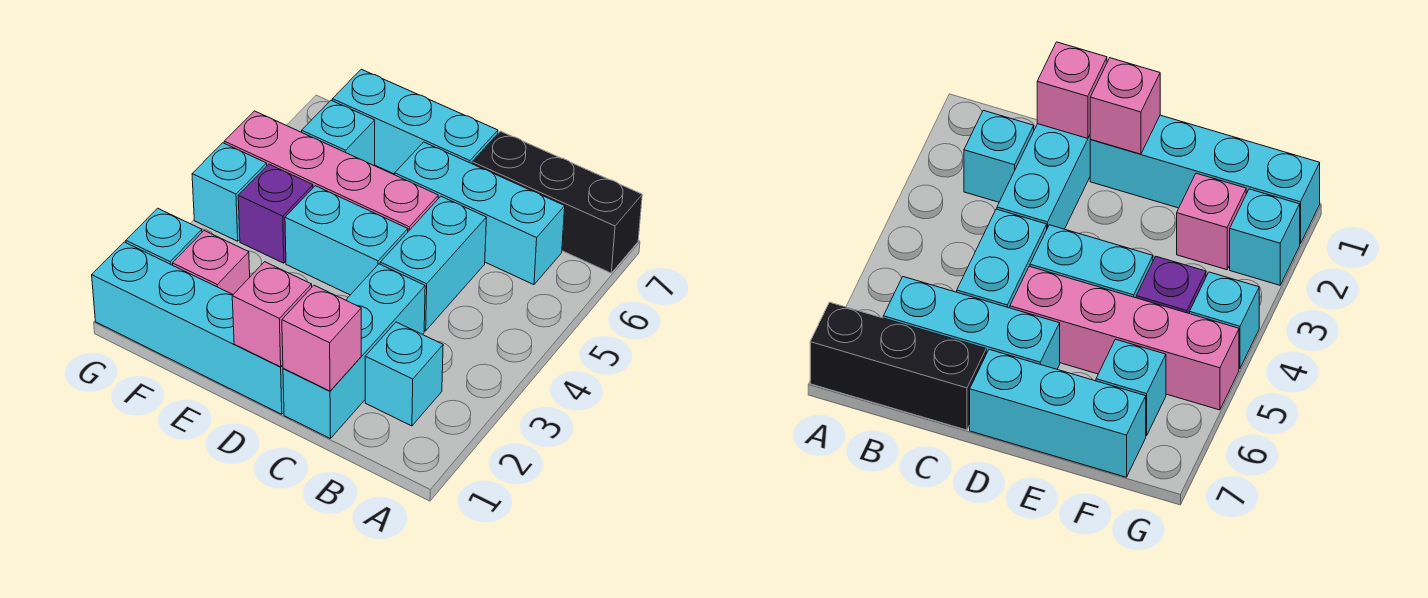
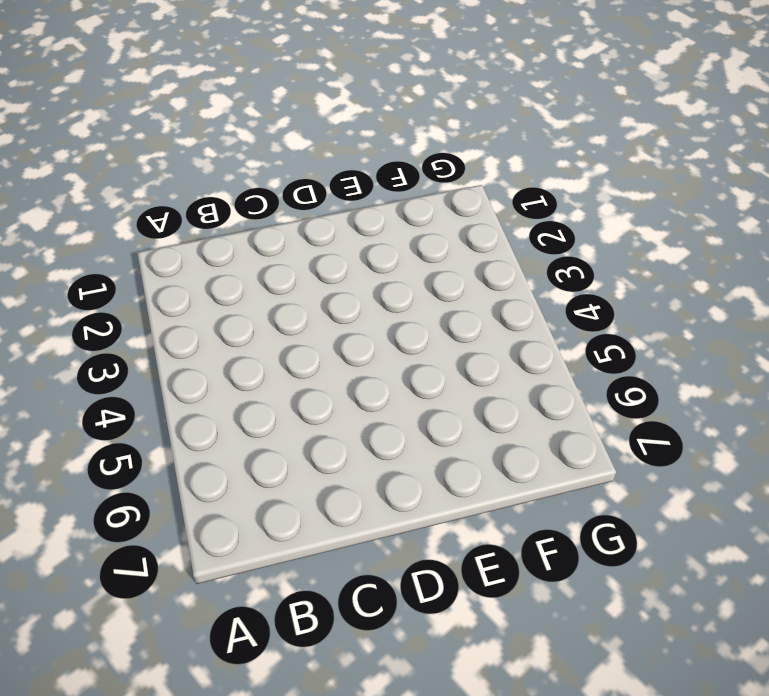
none -> black brick A7:C7 level 1
none -> cyan brick B2 level 1
none -> cyan brick B6:D6 level 1

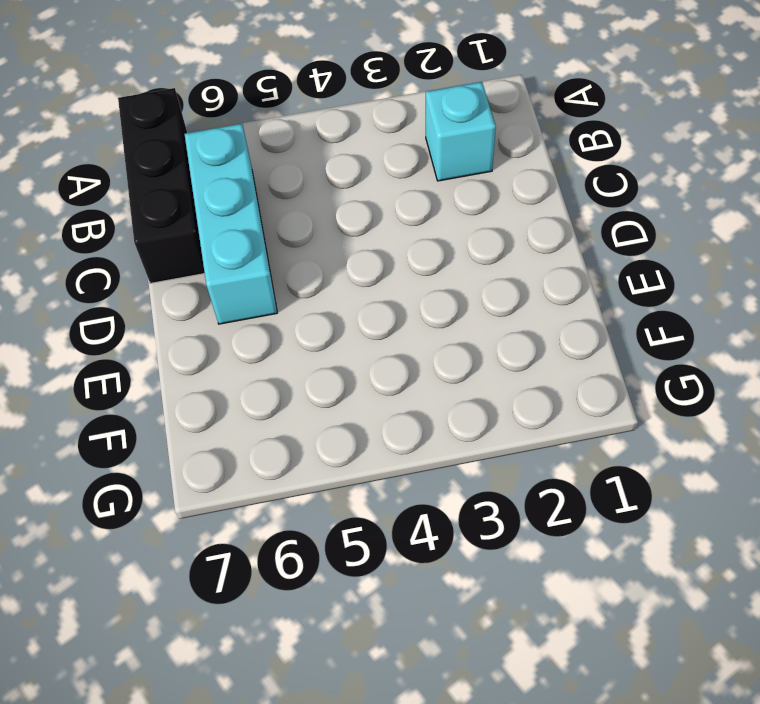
none -> cyan brick C1:C3 level 1
none -> cyan brick C4:C5 level 1
none -> cyan brick D1:G1 level 1

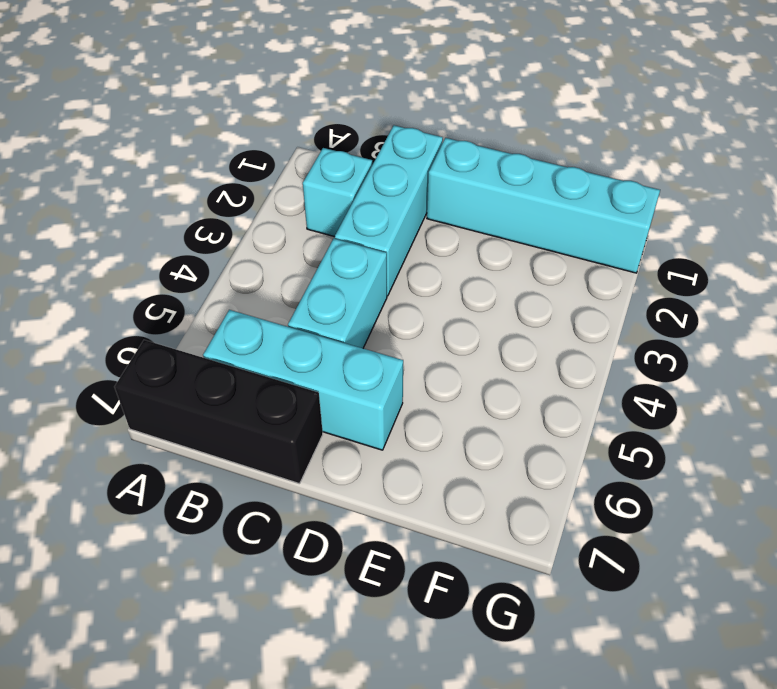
none -> cyan brick D4:E4 level 1
none -> pink brick D5:G5 level 1
none -> cyan brick D7:F7 level 1

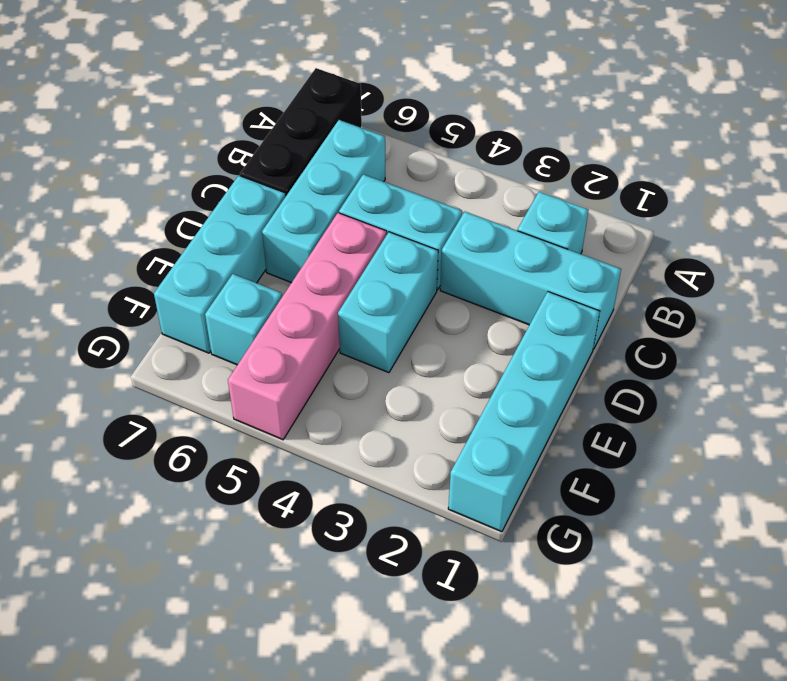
none -> pink brick F2 level 1
none -> purple brick F4 level 1
none -> cyan brick G2 level 1

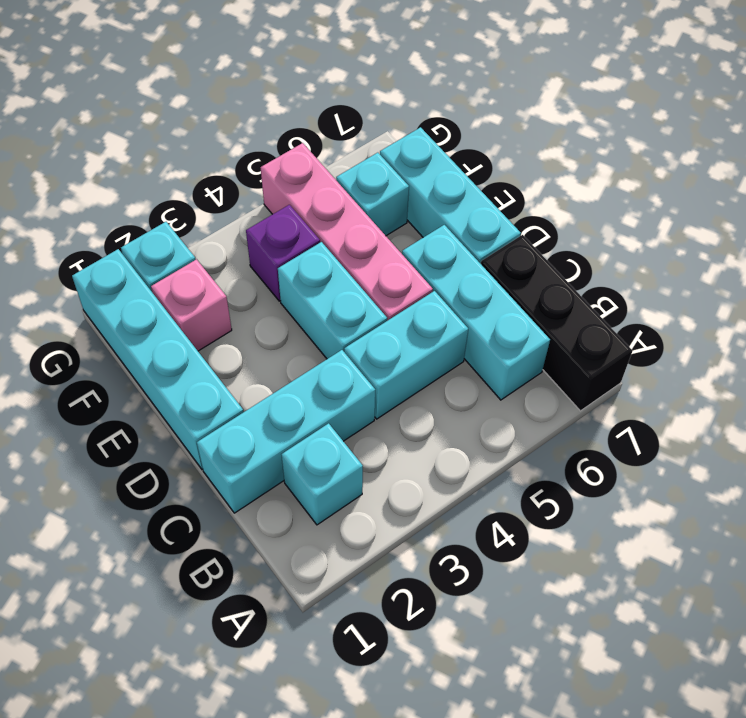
none -> cyan brick G4 level 1
none -> pink brick C1 level 2
none -> pink brick D1 level 2

